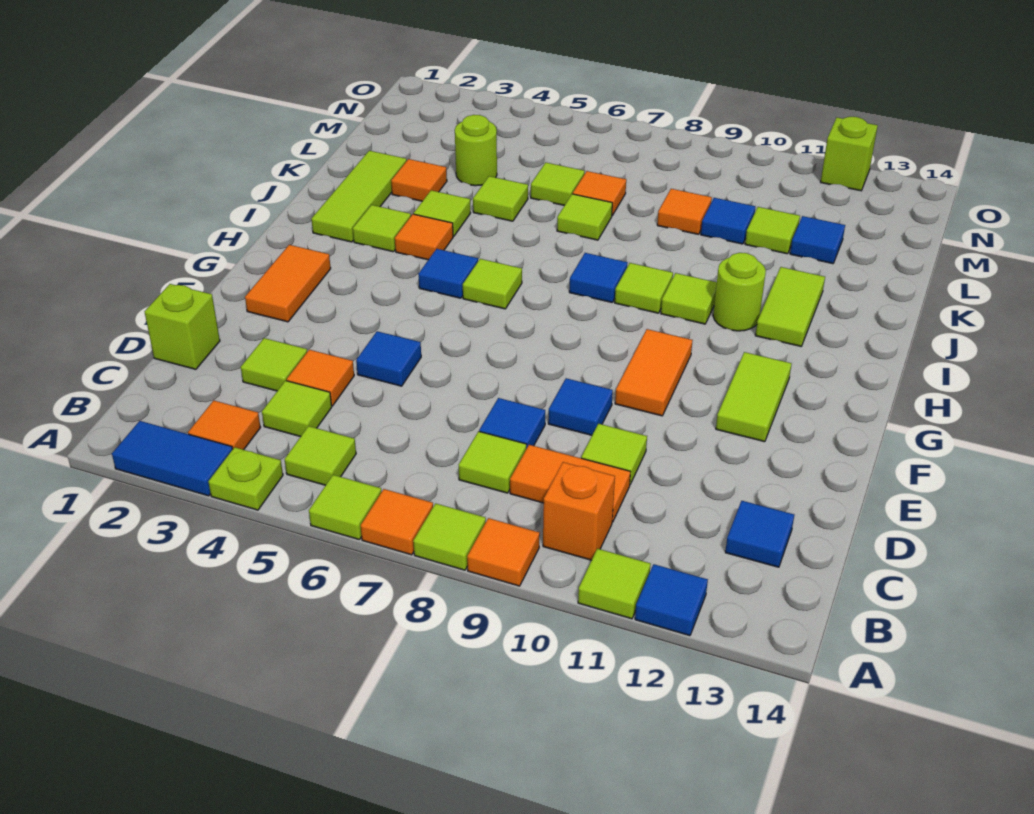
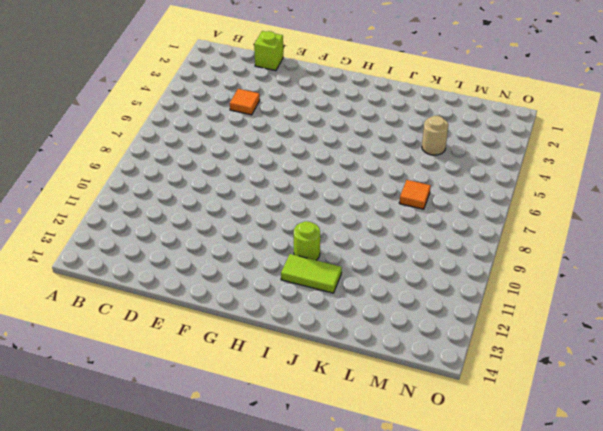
tan round brick L4 level 1 -> lime round brick L4 level 1
none -> blue tile A2:A3 level 1
none -> lime plate A4 level 1
none -> lime tile A6 level 1
none -> orange tile A7 level 1

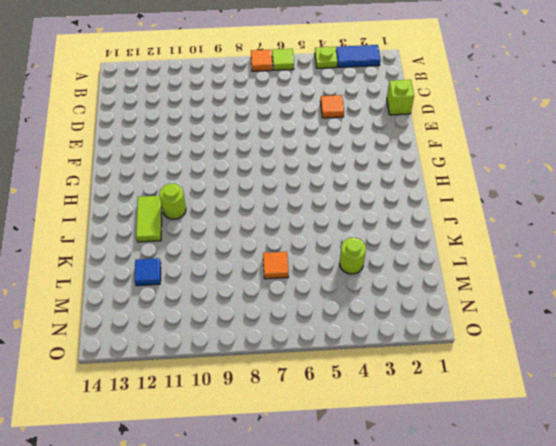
none -> lime tile A8 level 1
none -> orange tile A9 level 1
none -> lime tile A11 level 1
none -> blue tile A12 level 1

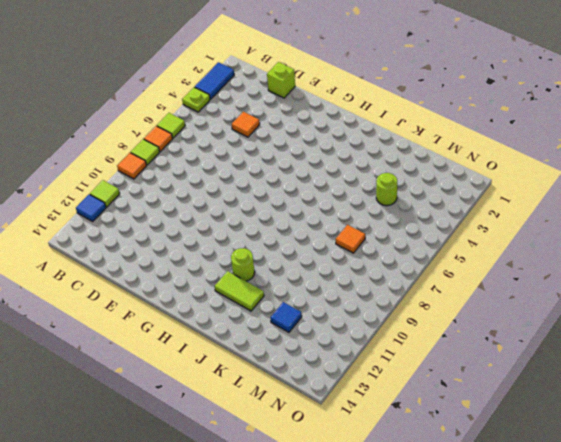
none -> orange tile B3 level 1
none -> lime tile B5 level 1
none -> orange brick B10 level 1
none -> lime tile C4 level 1

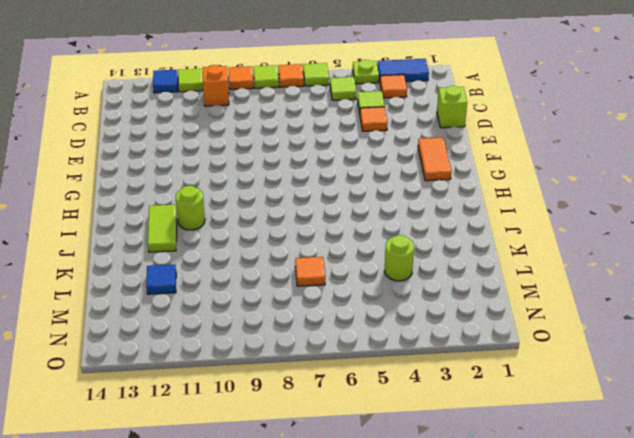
none -> lime tile C8 level 1
none -> orange tile C9:C10 level 1
none -> blue tile C13 level 1
none -> lime tile D3 level 1

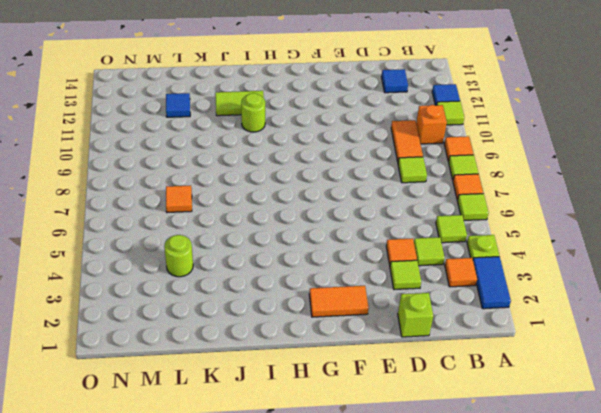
none -> blue tile D8 level 1
none -> lime tile D10 level 1
none -> blue tile E5 level 1
none -> blue tile E9 level 1

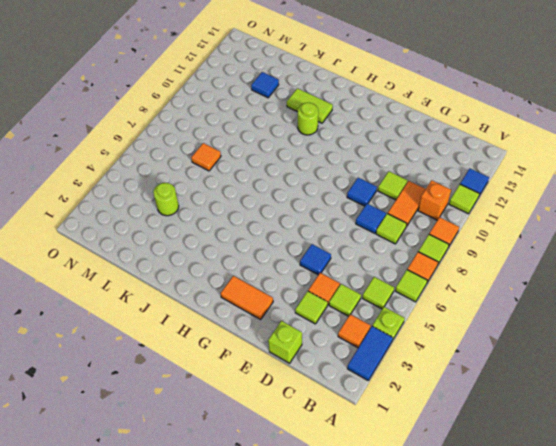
none -> blue tile C13 level 1
none -> orange tile F10:G10 level 1
none -> lime tile F12:G12 level 1
none -> blue tile H5 level 1

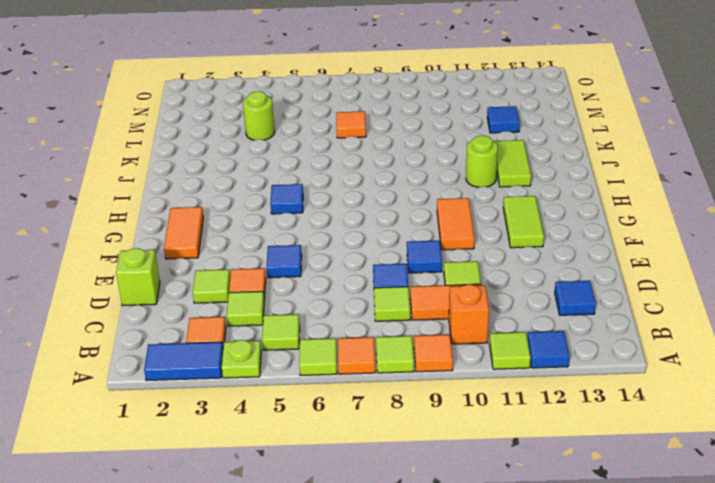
none -> lime tile H6 level 1
none -> lime tile I2:K2 level 1
none -> lime tile I3 level 1
none -> orange tile I4 level 1

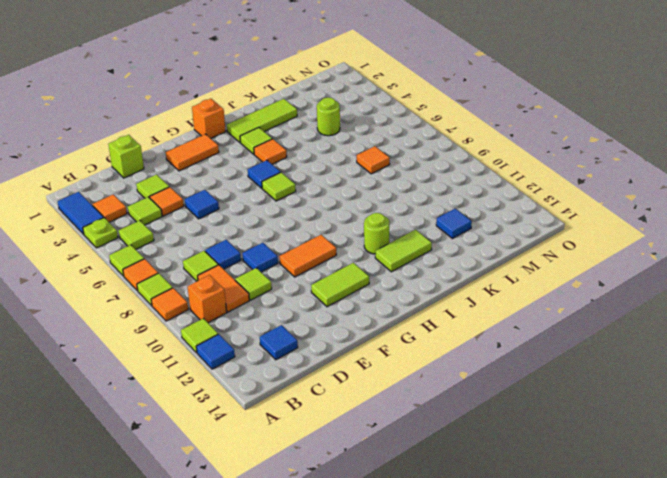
orange brick H1 level 1 -> none
none -> blue tile I8 level 1
none -> lime tile I9 level 1
none -> lime tile I10 level 1
none -> lime tile J4 level 1

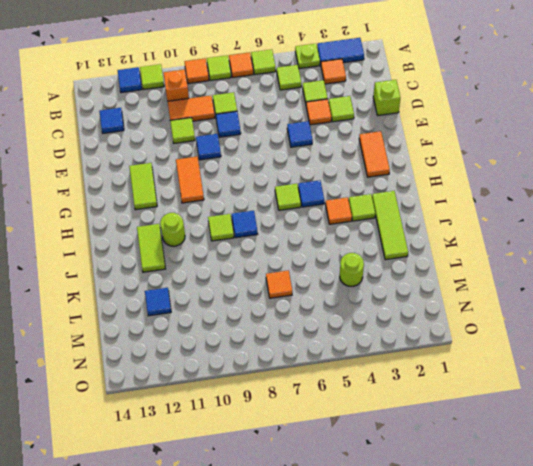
none -> lime tile I10 level 1
none -> lime tile J4 level 1
none -> orange tile K3 level 1
none -> lime tile K5 level 1

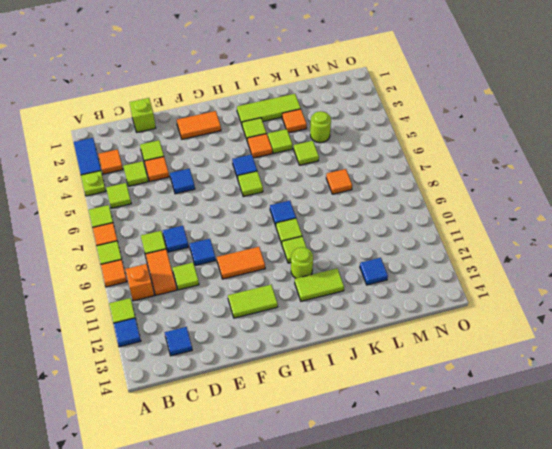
none -> lime tile K7 level 1
none -> lime tile L6 level 1
none -> orange tile L9 level 1
none -> blue tile L10 level 1

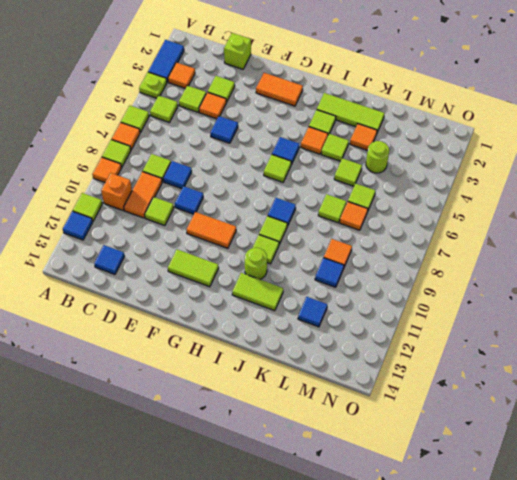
none -> lime tile L11 level 1
none -> lime brick O12 level 1

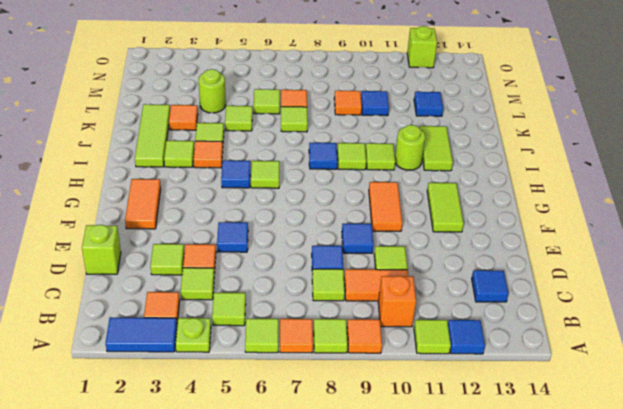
none -> lime tile L11 level 1

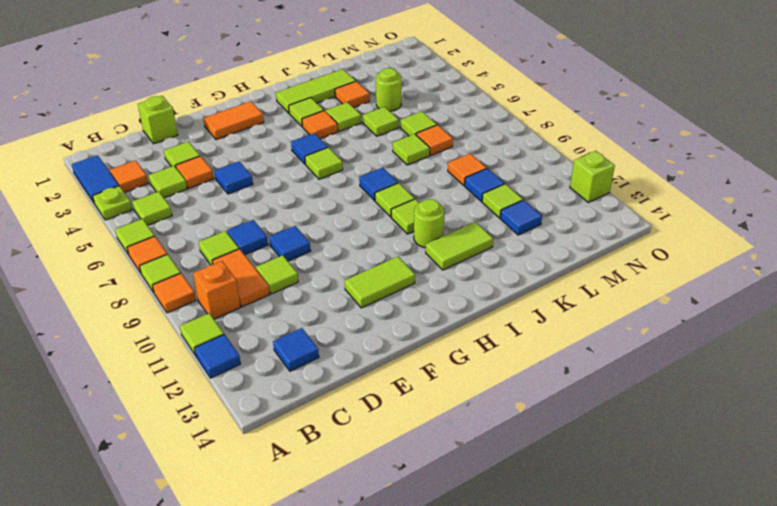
none -> orange tile F10:G10 level 1

